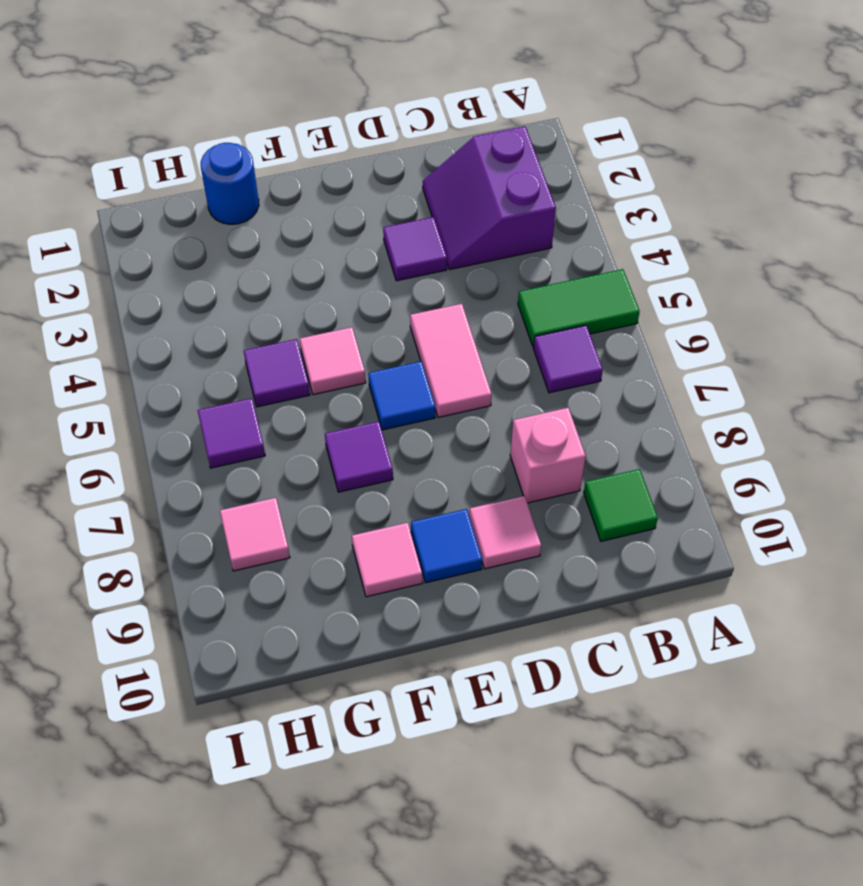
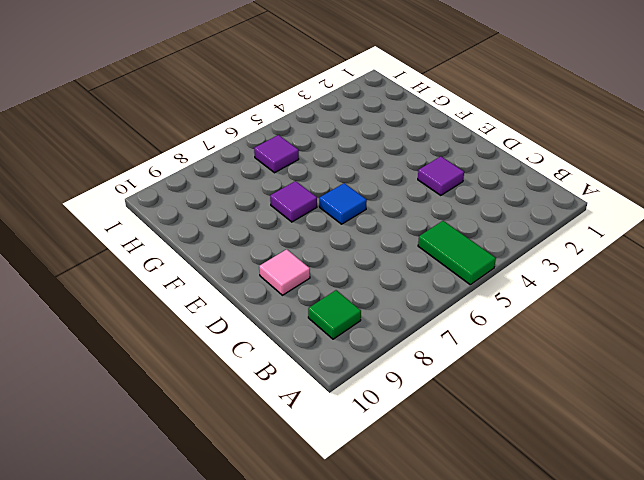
none -> purple slope B2:C3 level 1 top B
none -> purple tile B6 level 1
none -> pink brick C8 level 1

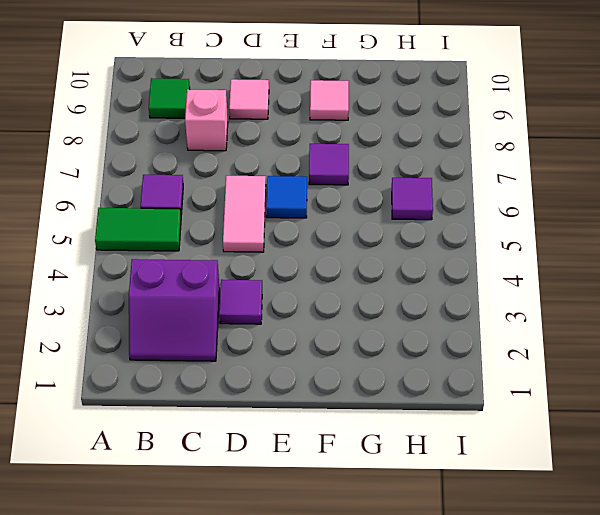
purple slope B2:C3 level 1 top 3 -> purple slope B2:C3 level 1 top B
none -> blue tile E9 level 1
none -> pink tile F5 level 1
none -> blue round brick G1 level 1

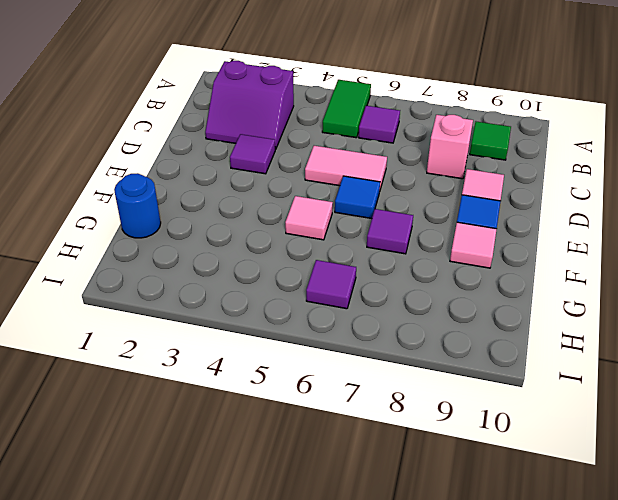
none -> purple tile G5 level 1
none -> pink tile H8 level 1

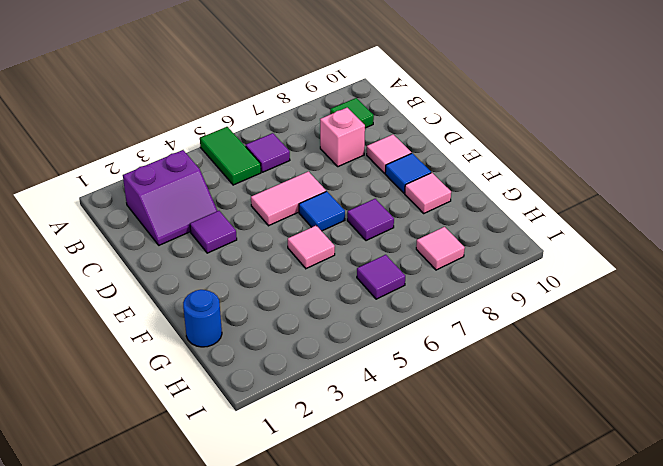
none -> purple tile G5 level 1

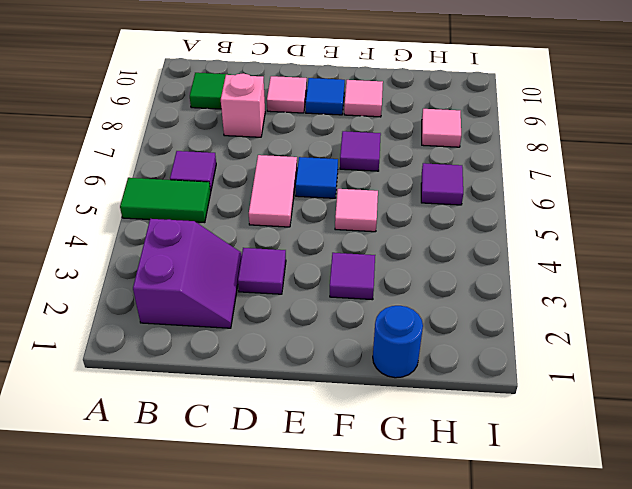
purple tile F3 level 1 -> purple tile G5 level 1

